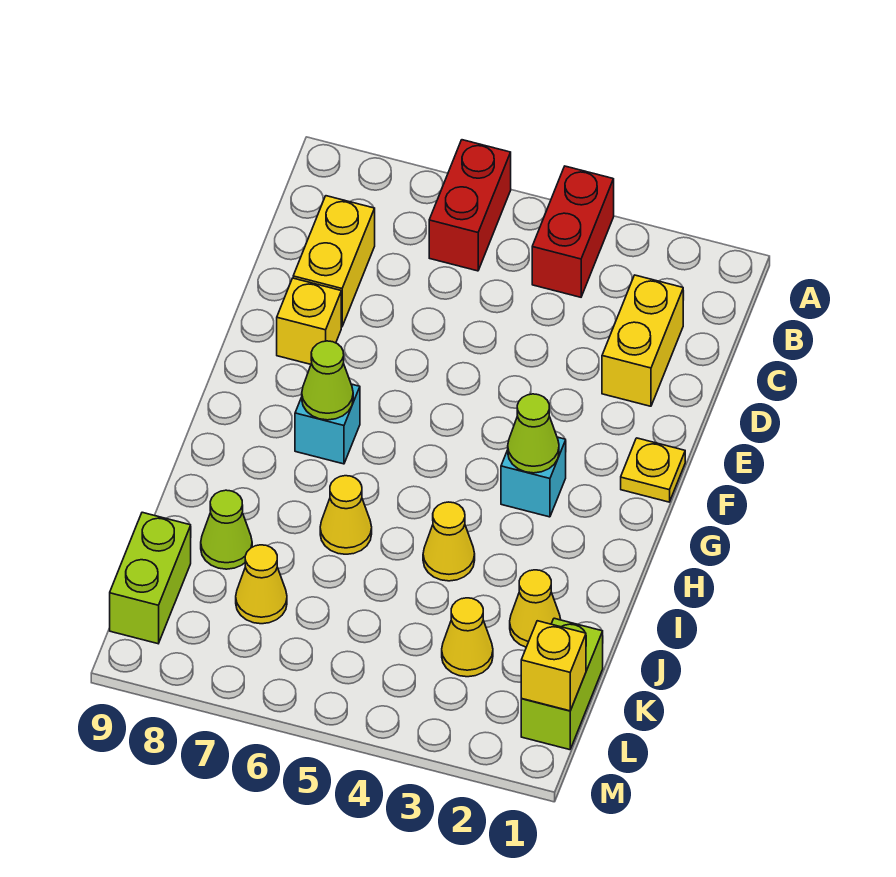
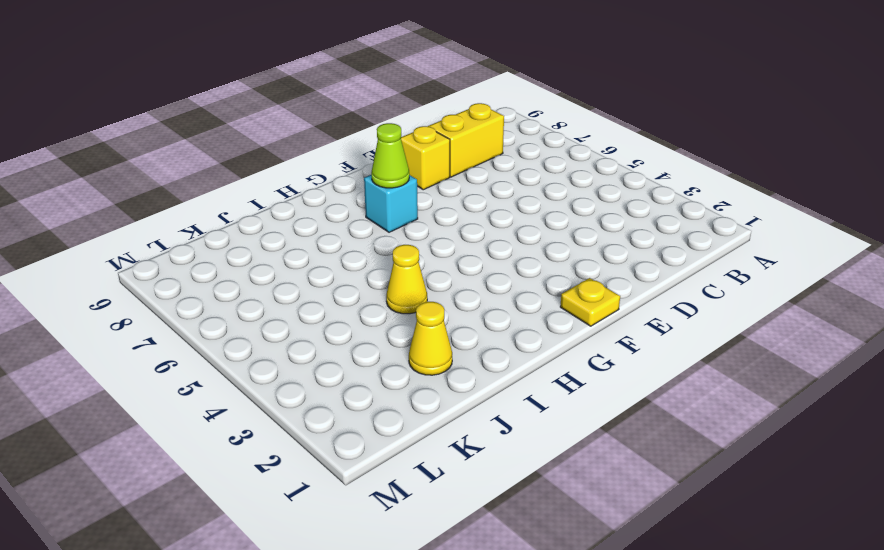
none -> red brick A4:B4 level 1
none -> red brick A6:B6 level 1
none -> yellow brick C2:D2 level 1

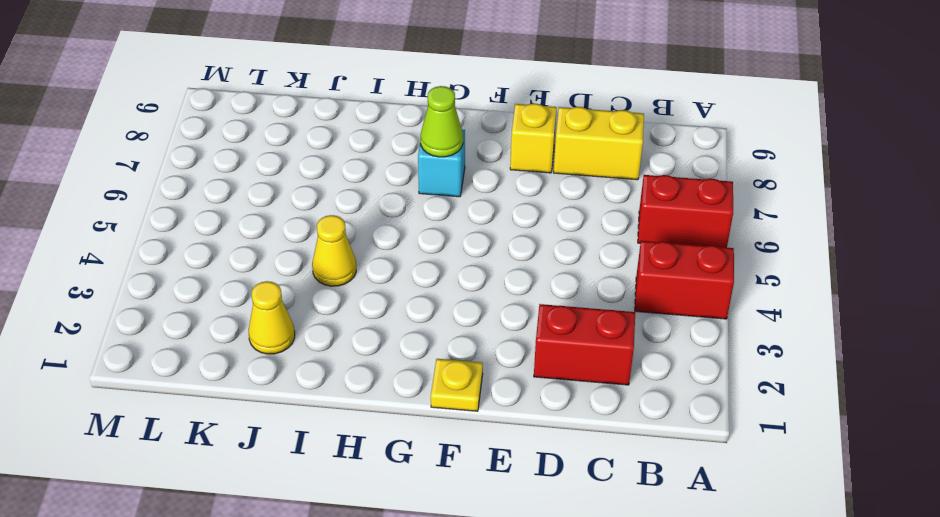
red brick C2:D2 level 1 -> yellow brick C2:D2 level 1
none -> cyan brick G3 level 1
none -> yellow cone I6 level 1
none -> lime cone J8 level 1

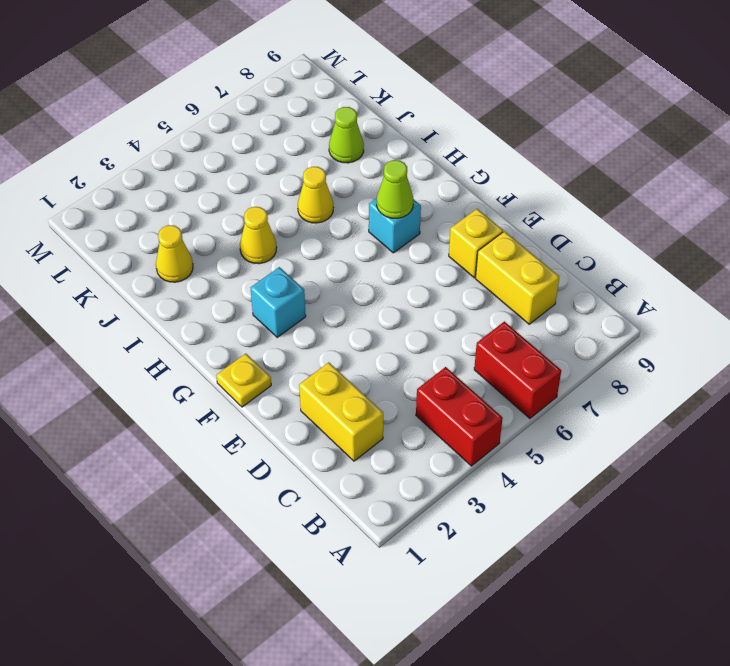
none -> lime brick K1:L1 level 1
none -> yellow cone K3 level 1
none -> yellow cone K7 level 1

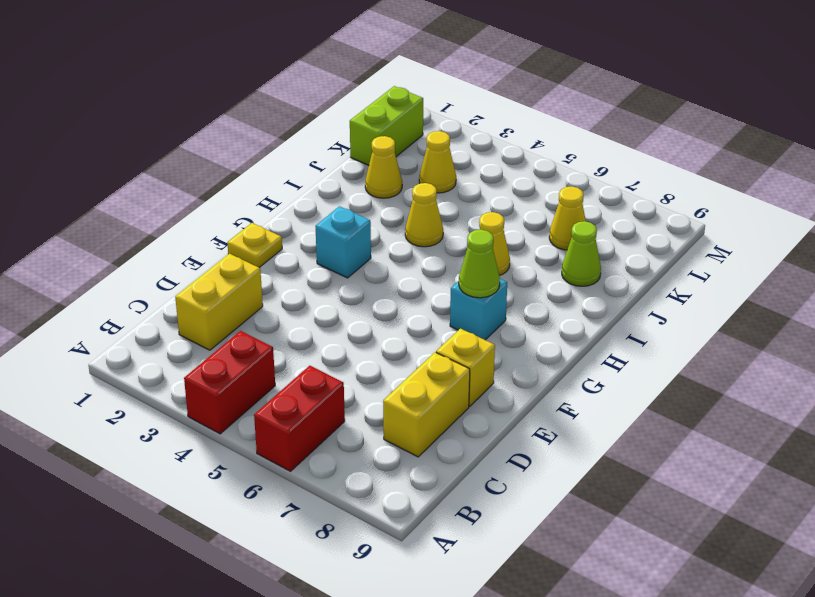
none -> lime brick K9:L9 level 1
none -> lime cone G3 level 2
none -> yellow brick L1 level 2

